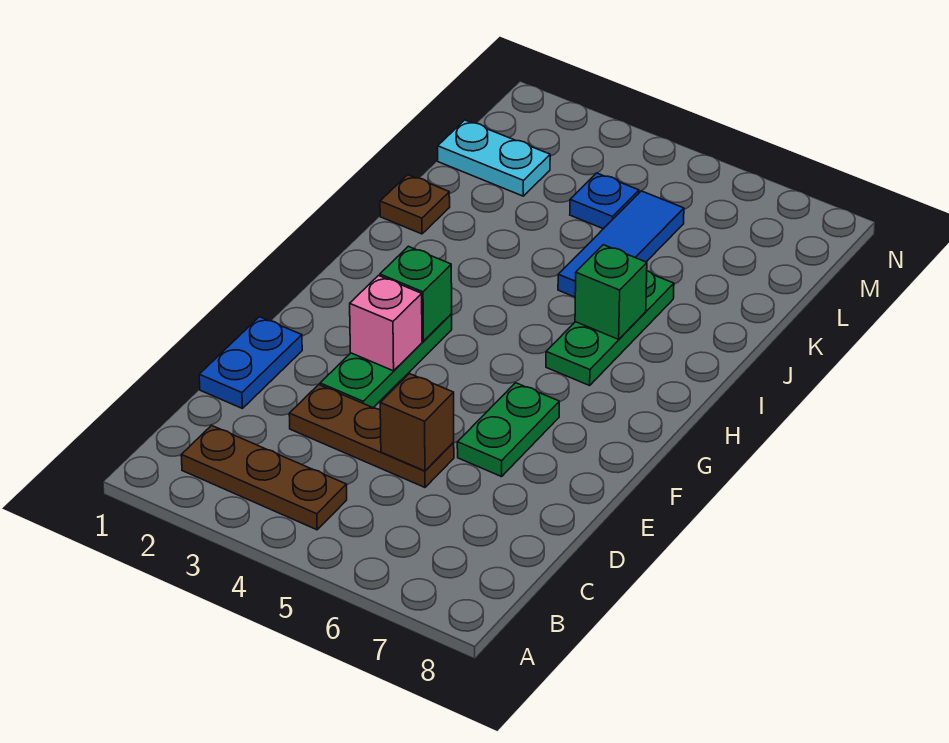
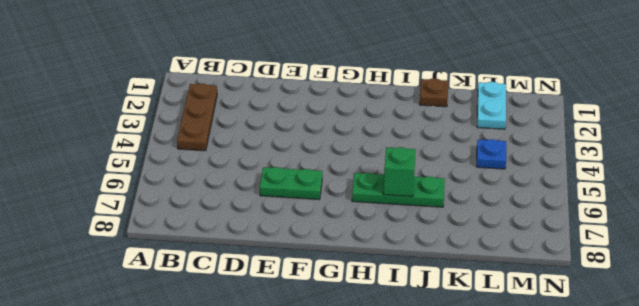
none -> blue plate D1:E1 level 1
none -> brown plate D3:D5 level 1
none -> green plate E3:G3 level 1

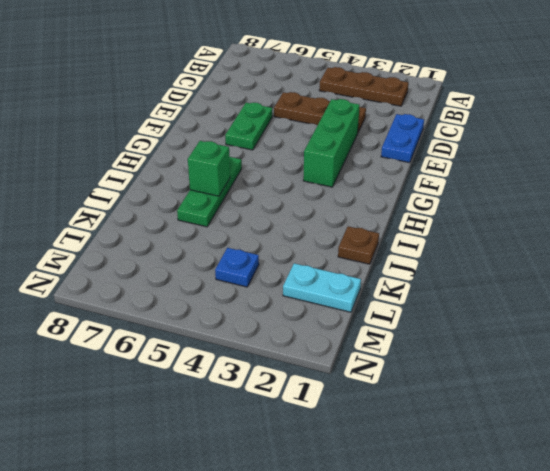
green brick E3:G3 level 1 -> green plate E3:G3 level 1
none -> blue tile J5:L5 level 1
none -> brown brick D5 level 2
none -> pink brick F3 level 2

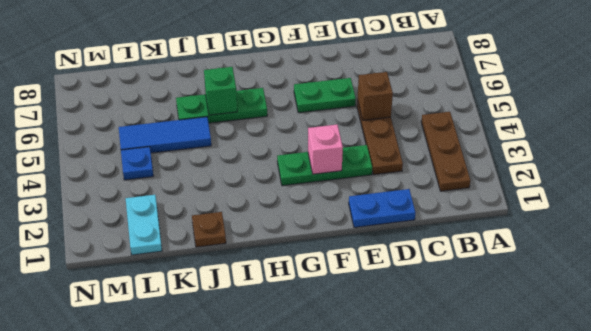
none -> green brick G3 level 2

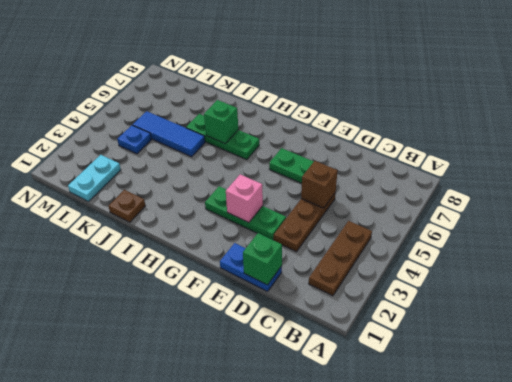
green brick D1 level 2 -> green brick G3 level 2

